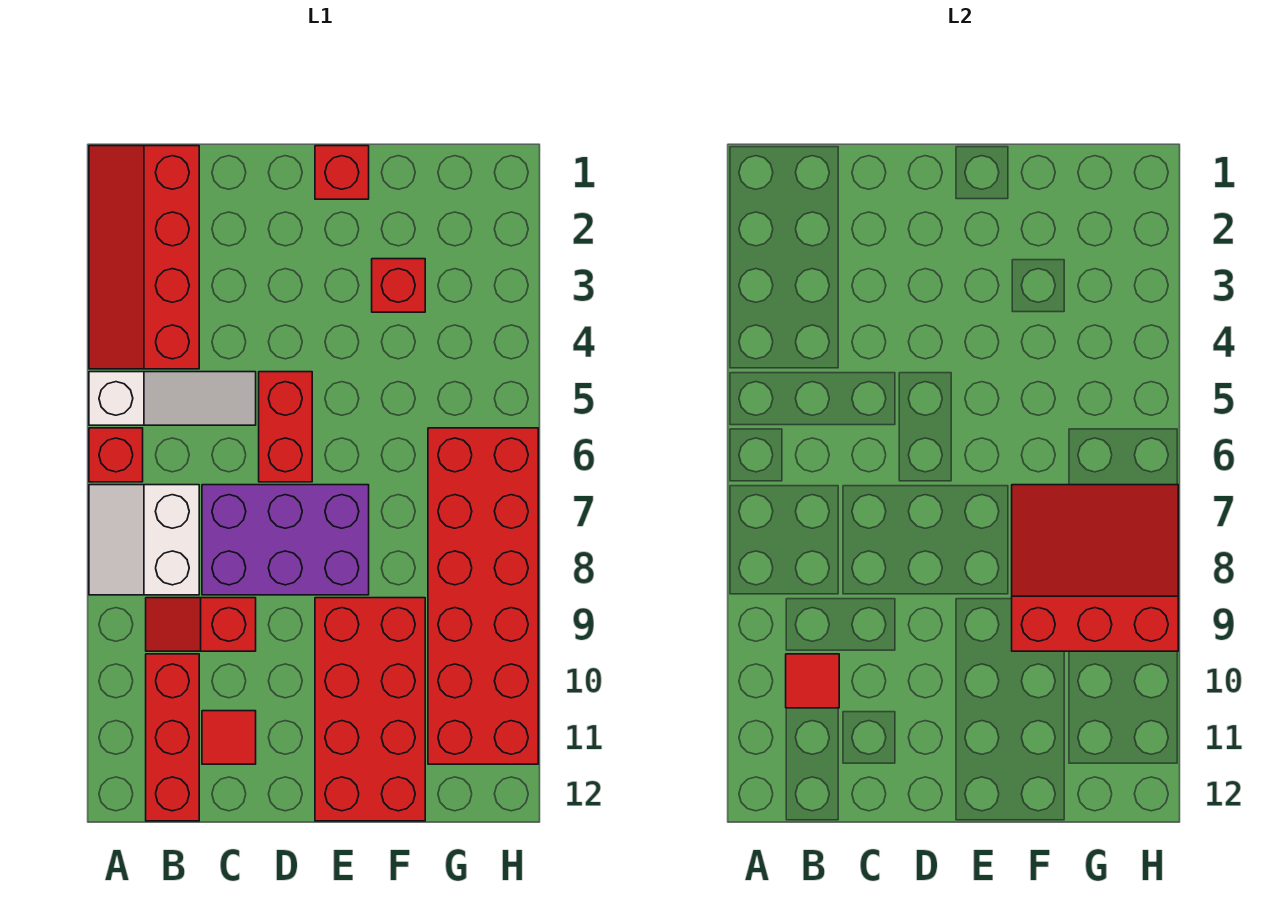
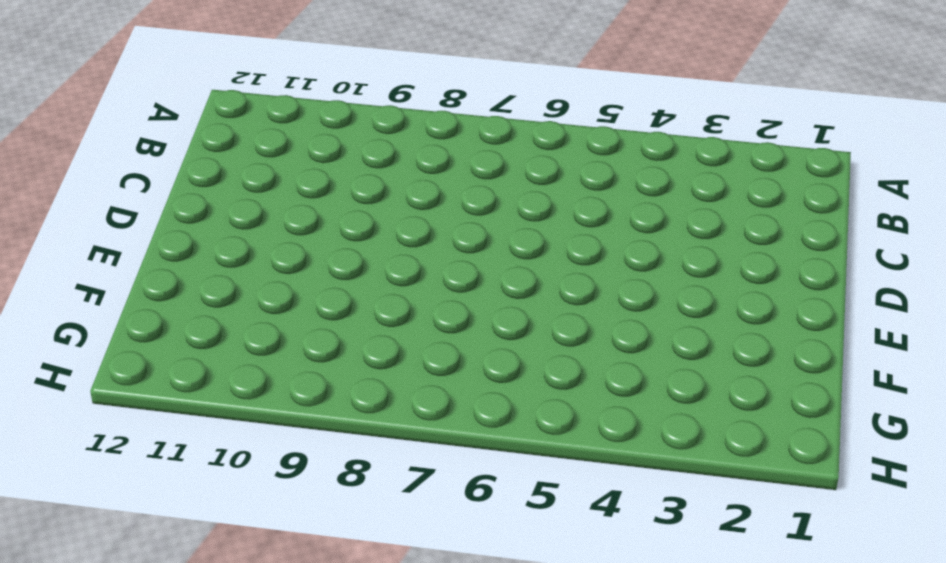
none -> red slope A1:B4 level 1 top B
none -> white slope A5:C5 level 1 top A
none -> red brick A6 level 1

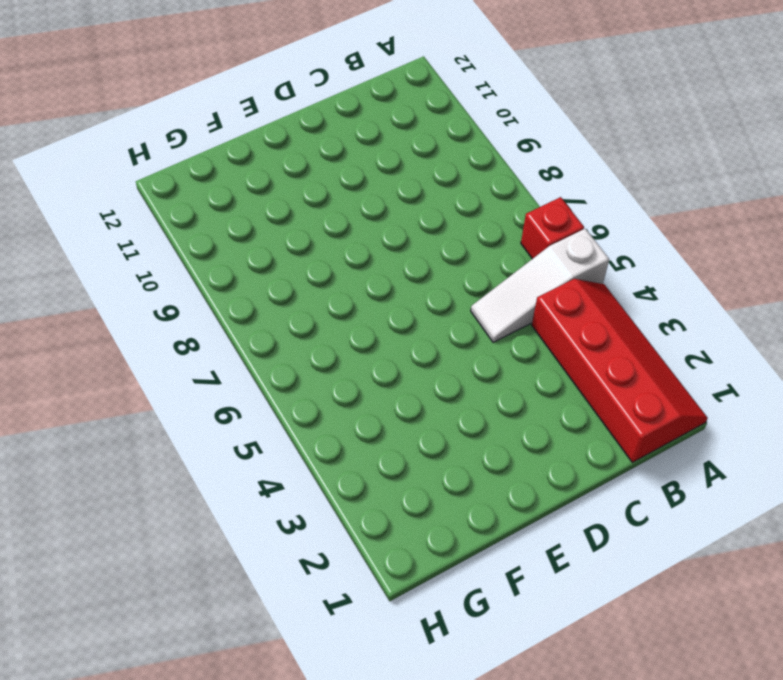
none -> white slope A7:B8 level 1 top B
none -> red slope B9:C9 level 1 top C
none -> red brick B10:B12 level 1

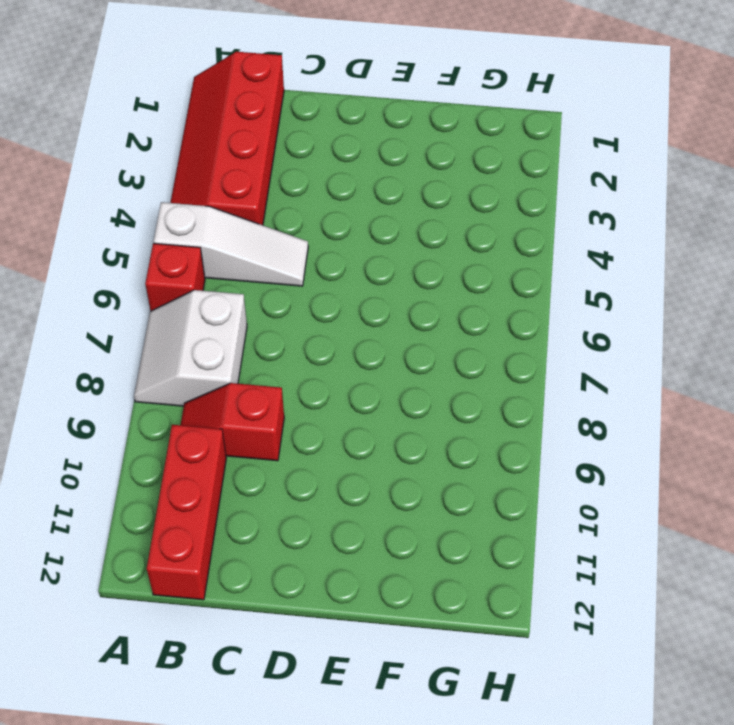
none -> purple brick C7:E8 level 1
none -> red tile C11 level 1
none -> red brick D5:D6 level 1

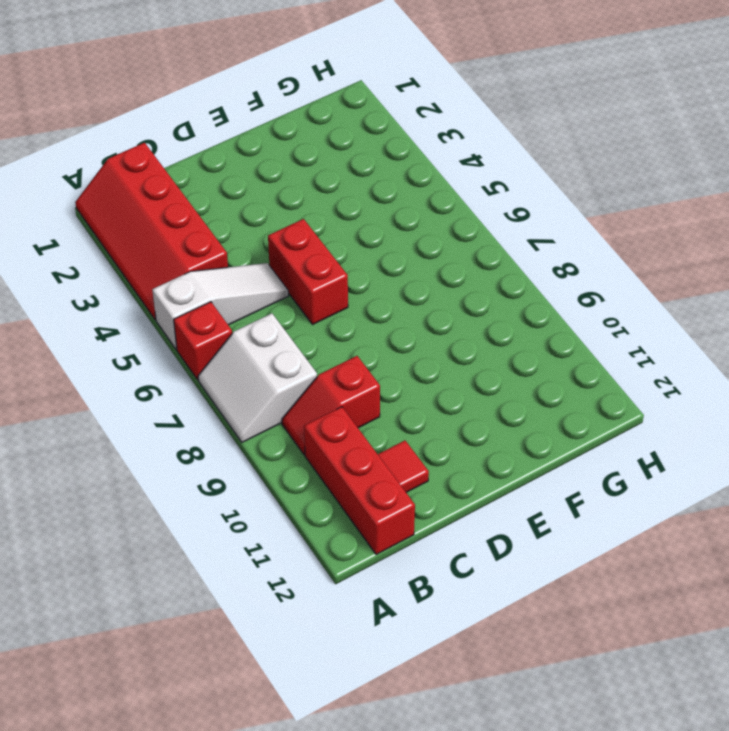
none -> purple brick C7:E8 level 1
none -> red brick E1 level 1
none -> red brick E9:F12 level 1

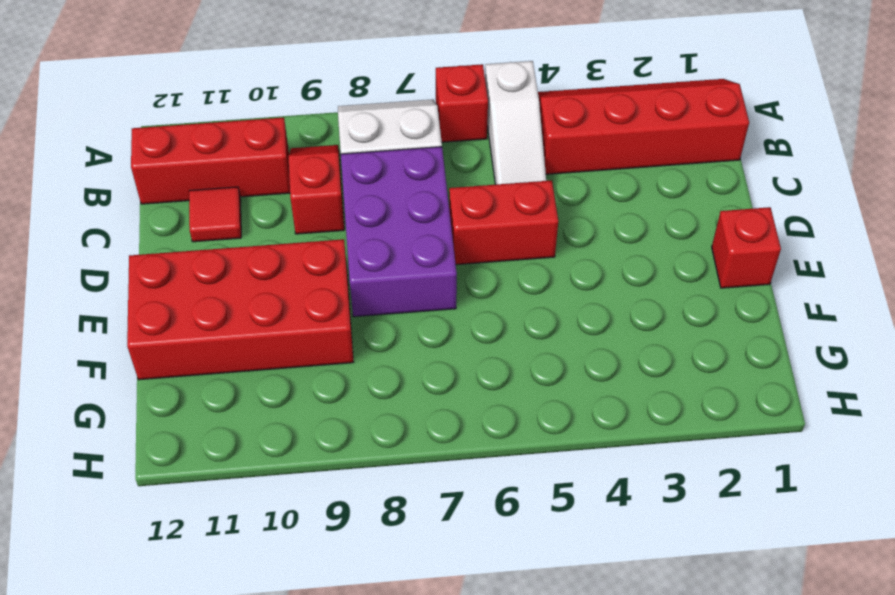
none -> red brick F3 level 1
none -> red brick G6:H11 level 1
none -> red tile B10 level 2

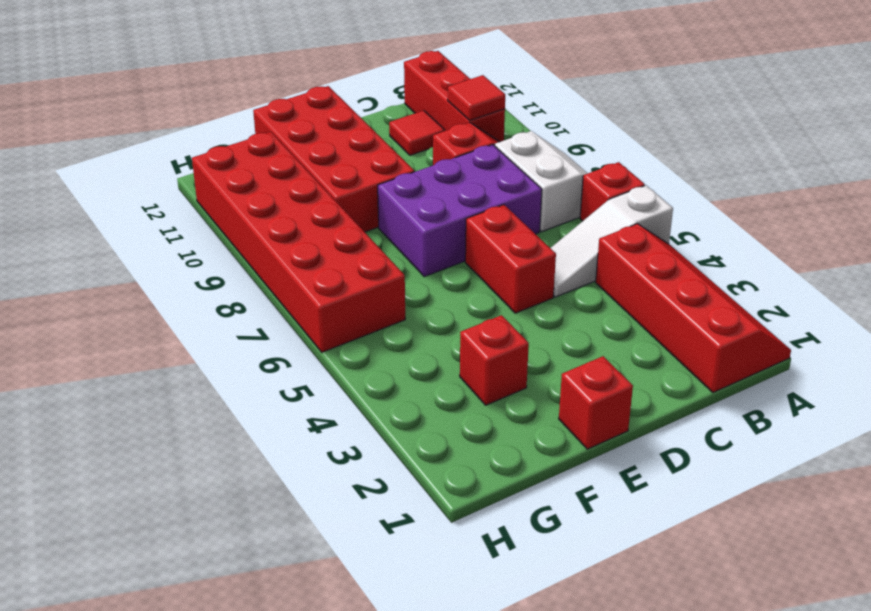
none -> red slope F7:H9 level 2 top 9

